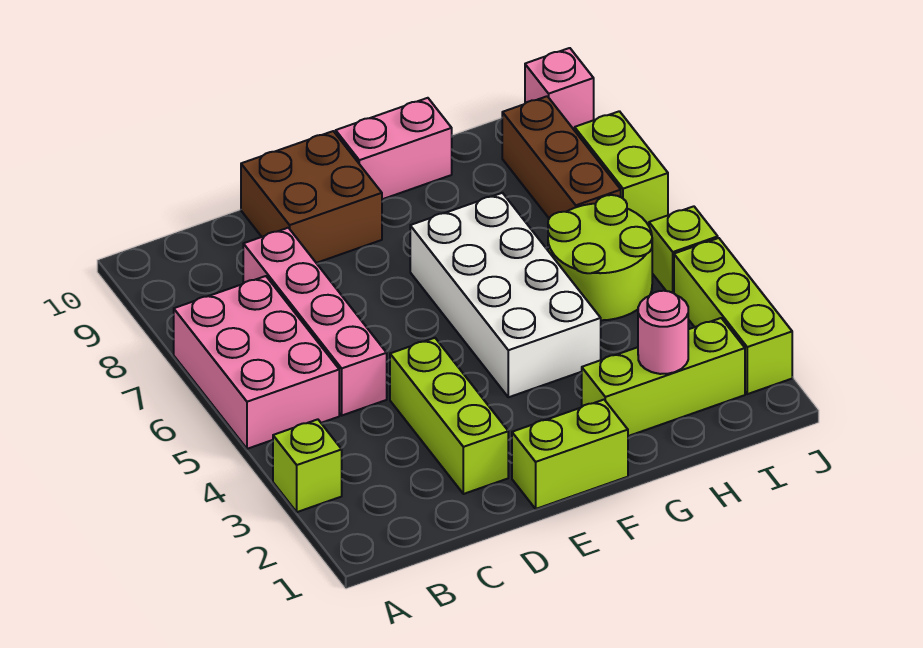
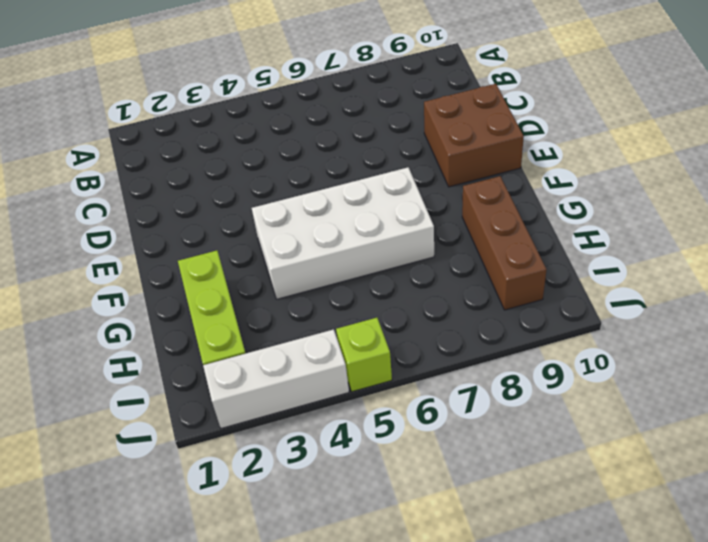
brown brick G9:I9 level 1 -> brown brick I7:I9 level 1
white brick J2:J4 level 1 -> lime brick J2:J4 level 1
none -> lime brick A3 level 1
none -> pink brick A5:B7 level 1
none -> pink brick C5:C8 level 1

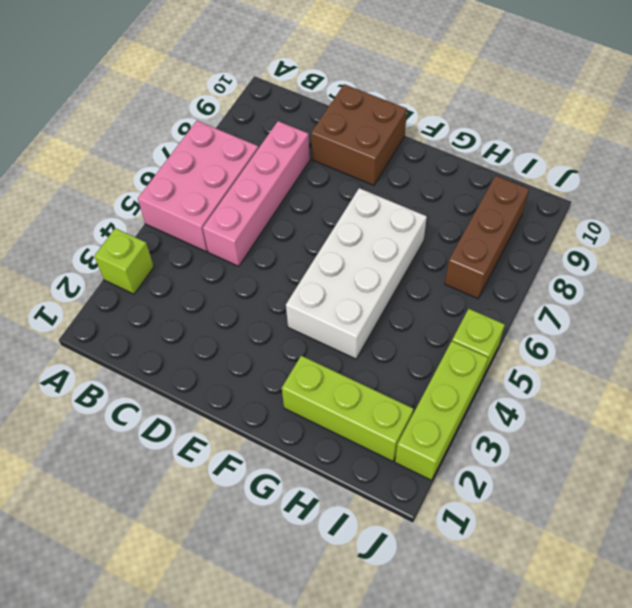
none -> lime brick D2:D4 level 1
none -> lime brick E1:F1 level 1
none -> pink brick F10:G10 level 1

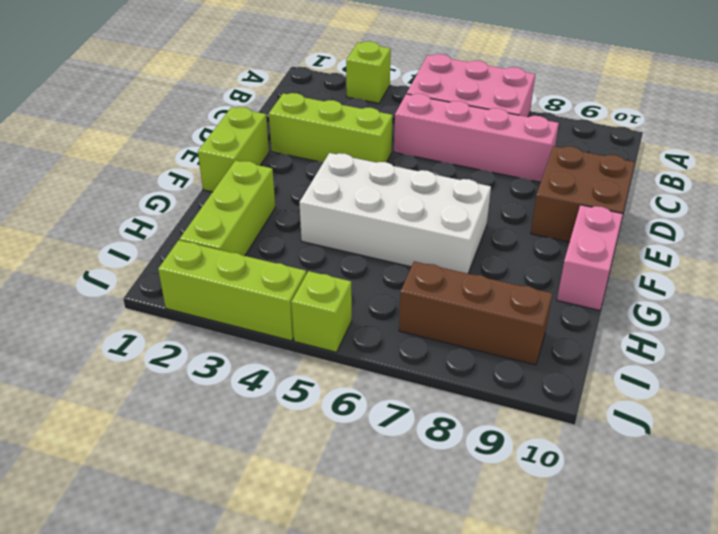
none -> lime round brick H5:I6 level 1
none -> lime brick J7:J8 level 1
none -> pink brick J10 level 1

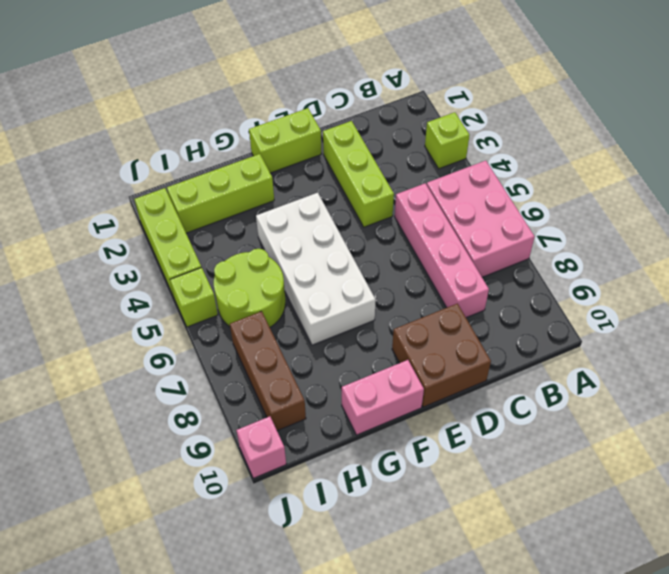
none -> lime brick J7:J8 level 1
none -> pink round brick H2 level 2

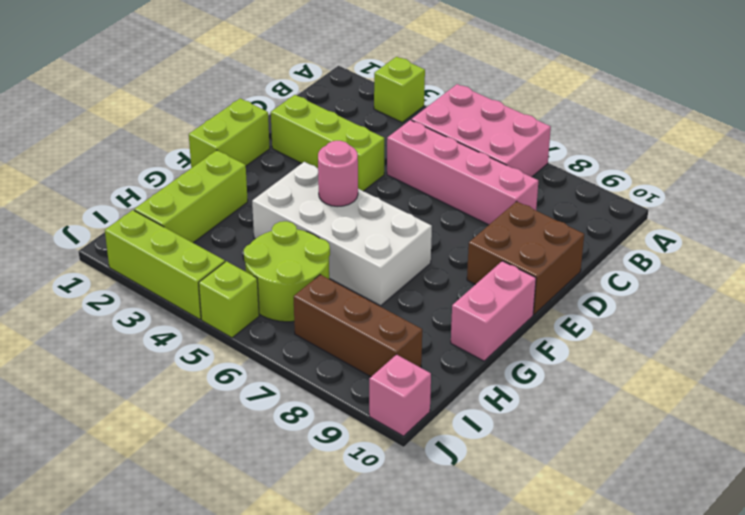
pink round brick F5 level 2 -> pink round brick H2 level 2
none -> lime brick J7:J8 level 1

